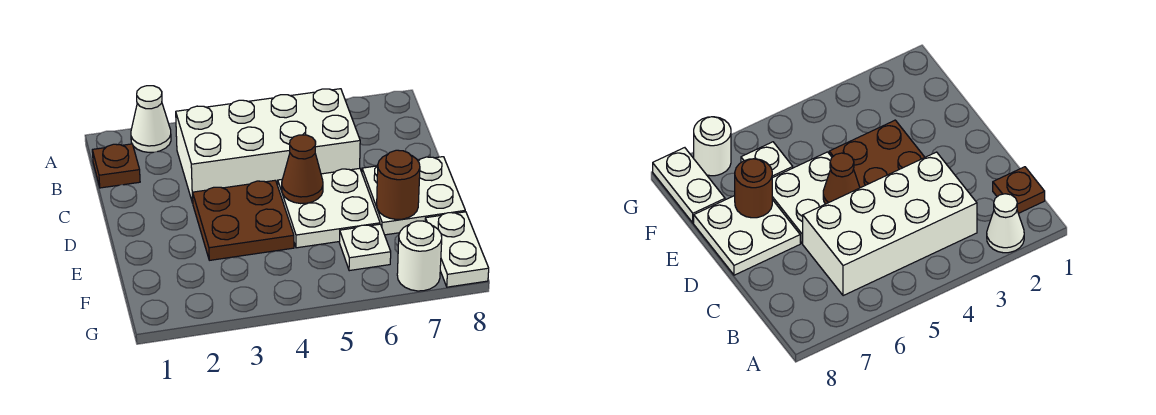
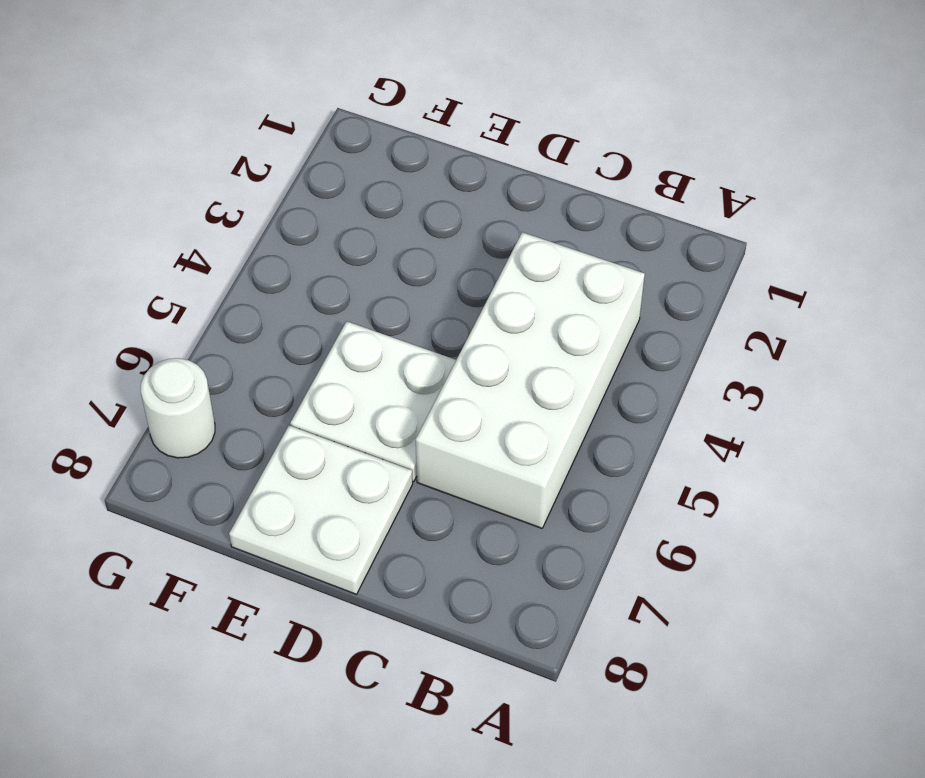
none -> white cone A2 level 1
none -> brown plate B1 level 1

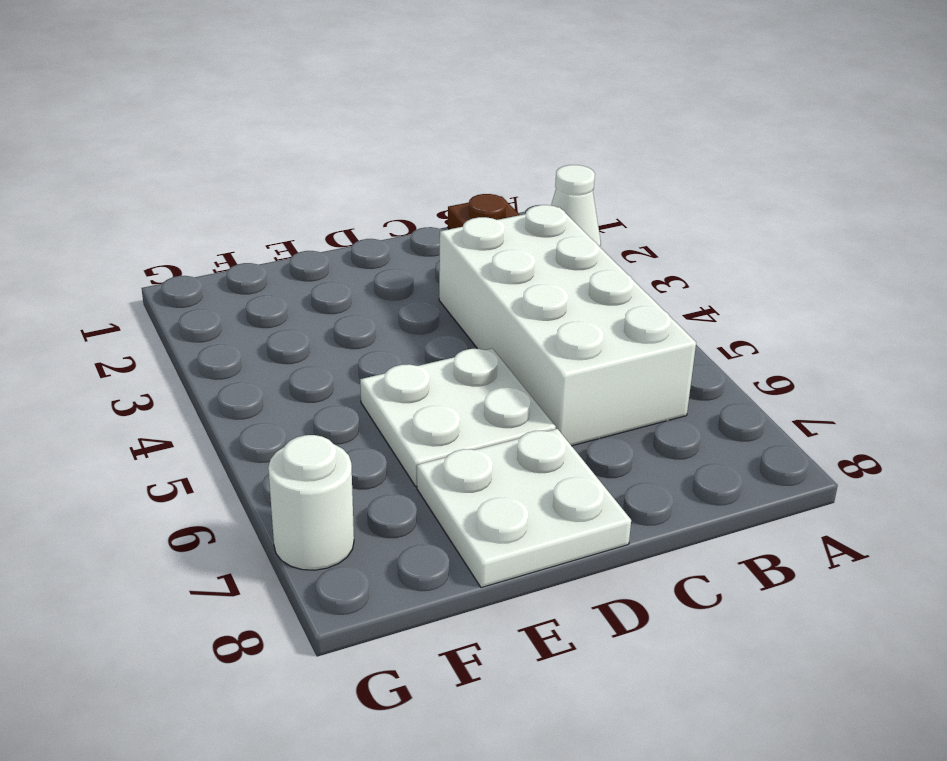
none -> brown plate D3:E4 level 1
none -> white plate F6 level 1

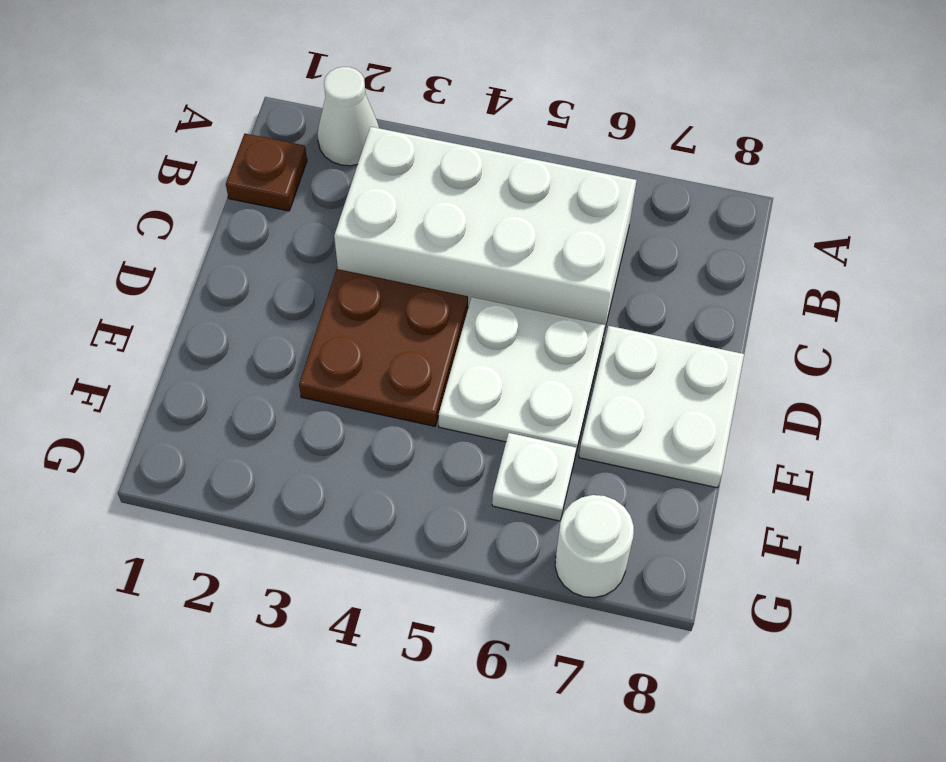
none -> white plate F8:G8 level 1
none -> brown cone D5 level 2

